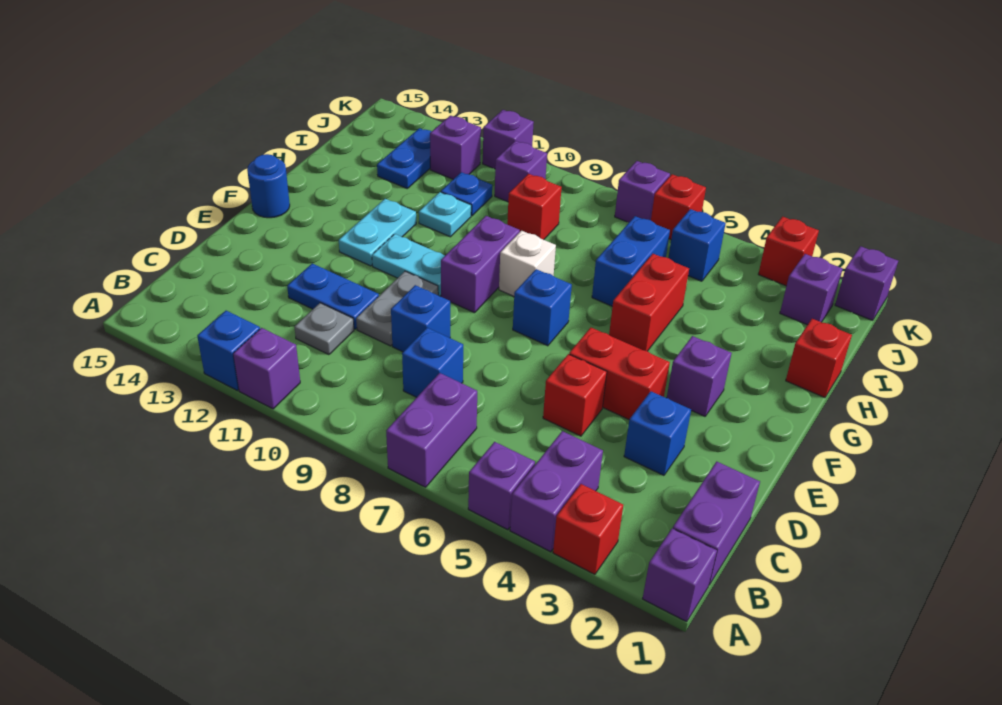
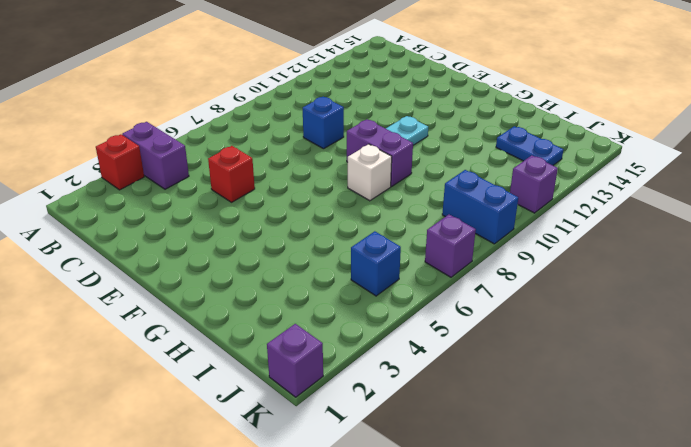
blue brick J9:K9 level 1 -> blue brick H6:I6 level 1
none -> purple brick A1 level 1
none -> purple brick A5 level 1
none -> purple brick A7:B7 level 1
none -> purple brick A11 level 1

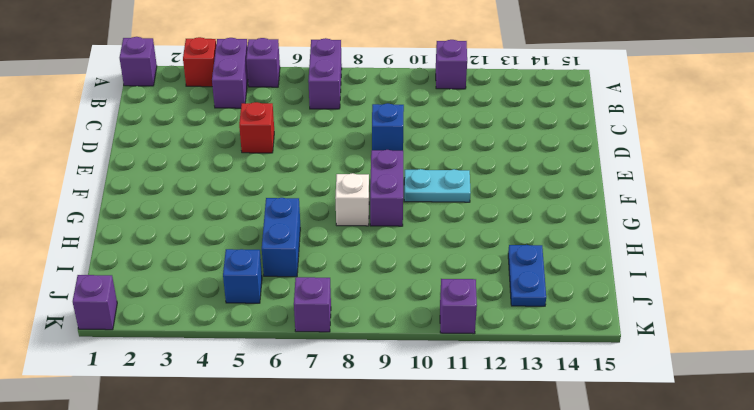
none -> blue brick A12 level 1
none -> purple brick B1:C1 level 1
none -> blue brick C8 level 1
none -> grey plate C11 level 1

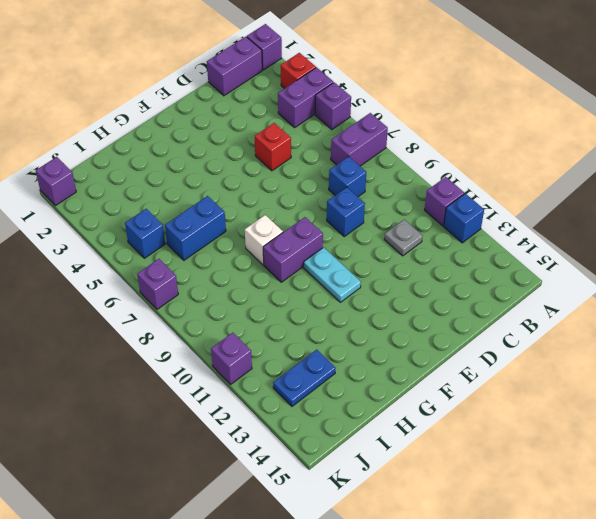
none -> blue brick D3 level 1
none -> grey plate D10:E10 level 1
none -> blue plate D11:D12 level 1
none -> red brick E4:E5 level 1

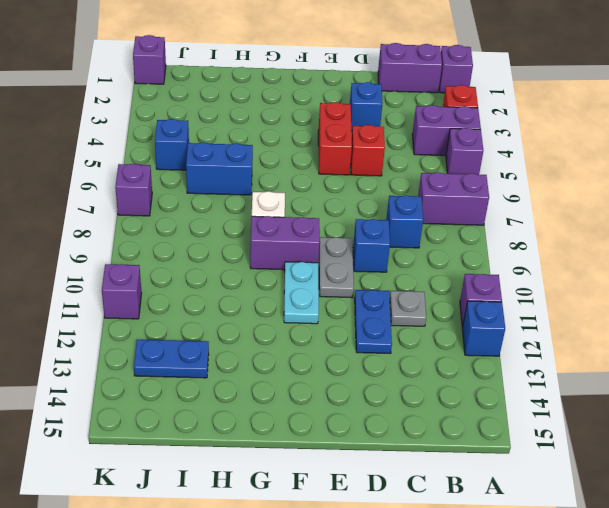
grey plate E9:E10 level 1 -> grey plate D10:E10 level 1
none -> purple brick F3 level 1
none -> blue brick F7 level 1
none -> cyan plate F12:G12 level 1
none -> blue round brick F15 level 1

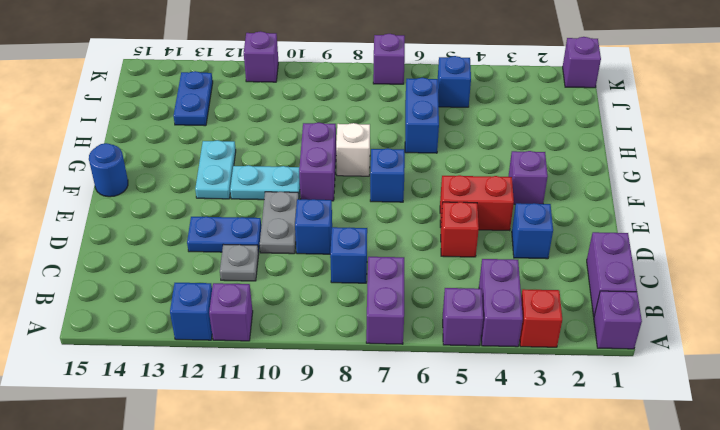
none -> red brick G5:H5 level 1
none -> red brick H1 level 1
none -> cyan plate H11 level 1
none -> red brick I9 level 1

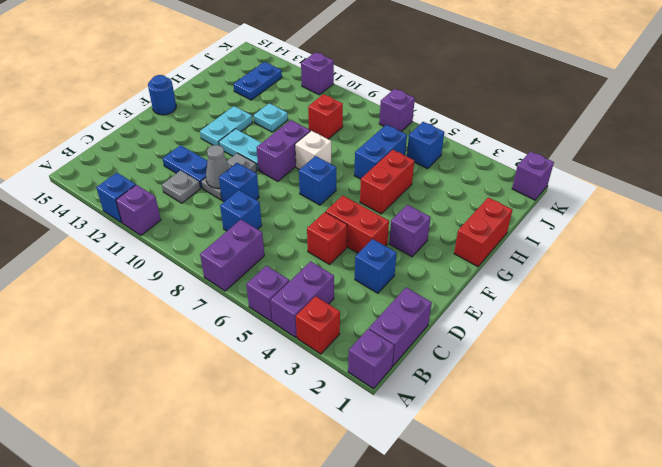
grey cone D10 level 2 -> none
red brick G1:H1 level 1 -> red brick H1 level 1
none -> blue plate I11 level 1
none -> purple brick J2 level 1
none -> purple brick J10 level 1
none -> purple brick J12 level 1

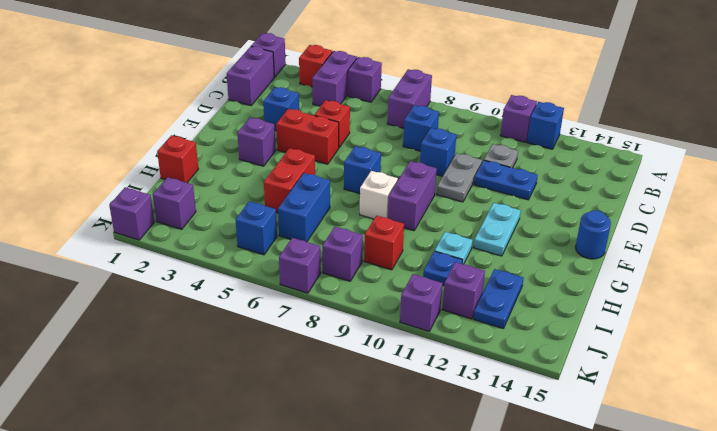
purple brick J8 level 1 -> purple brick J10 level 1
none -> cyan plate F10:F11 level 1
none -> red brick K3 level 1
none -> red brick K6 level 1

